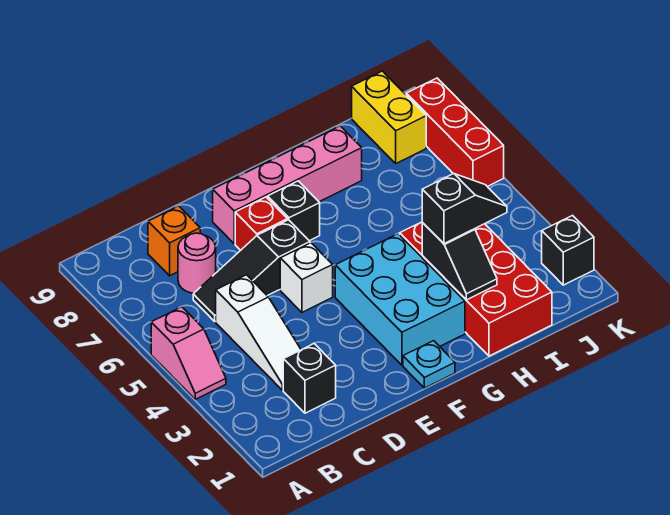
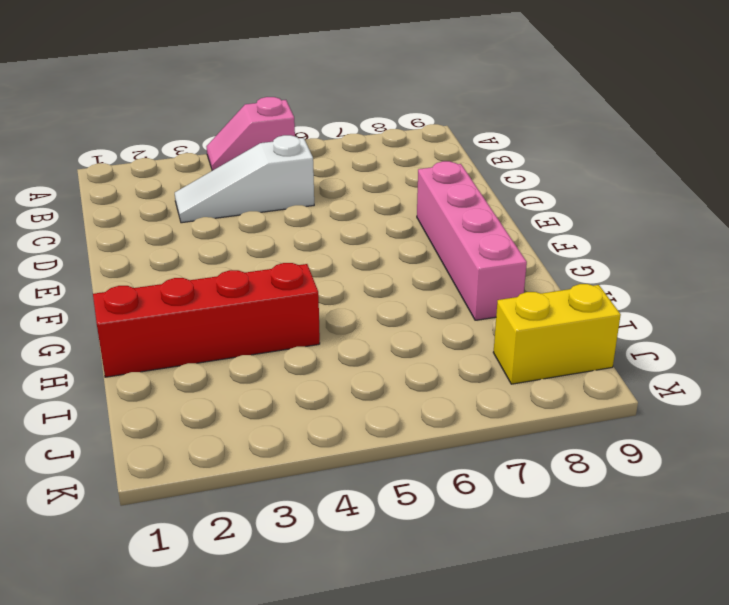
red brick H1:H4 level 1 -> red brick H1:I4 level 1
none -> black brick C2 level 1
none -> black slope C6:E6 level 1 top E
none -> pink round brick C7 level 1

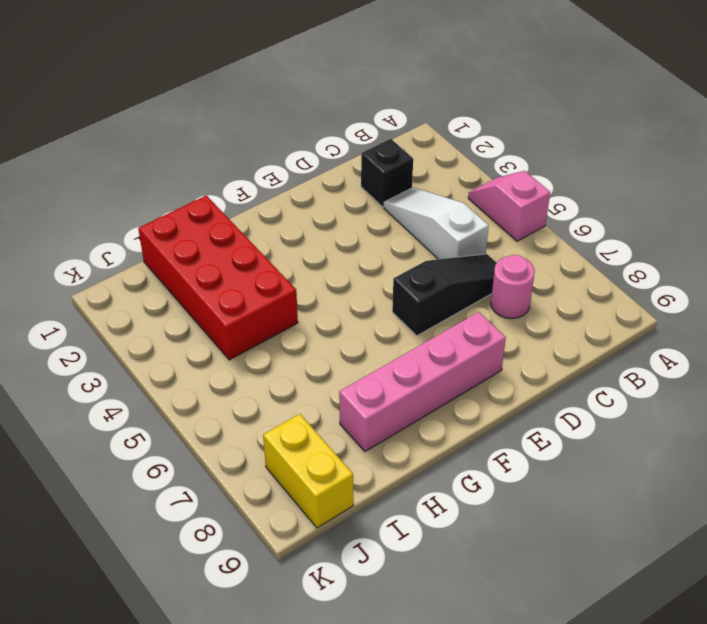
none -> orange brick C8 level 1
none -> white brick E5 level 1
none -> red brick E7 level 1

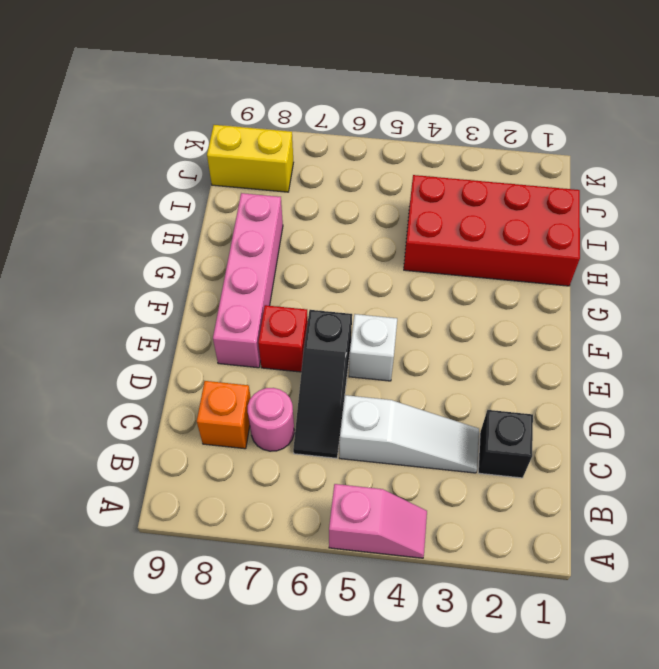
none -> cyan plate F1 level 1
none -> cyan brick F2:G4 level 1
none -> black brick F7 level 1

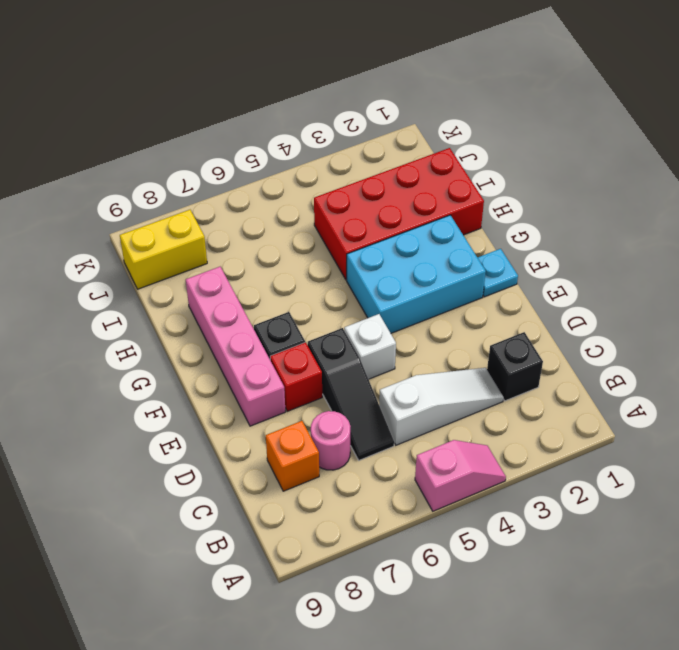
none -> black brick K2 level 1
none -> red brick K6:K8 level 1
none -> black slope H2:H3 level 2 top 3

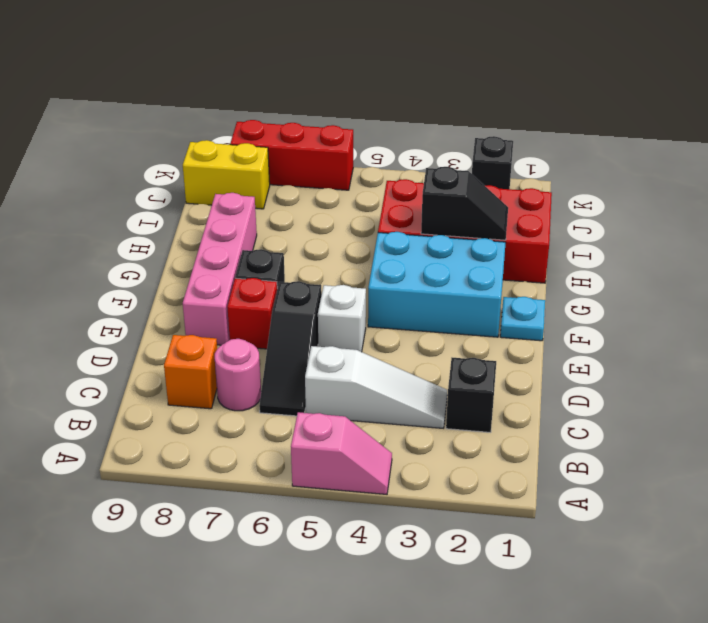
none -> black slope H3:I3 level 3 top H

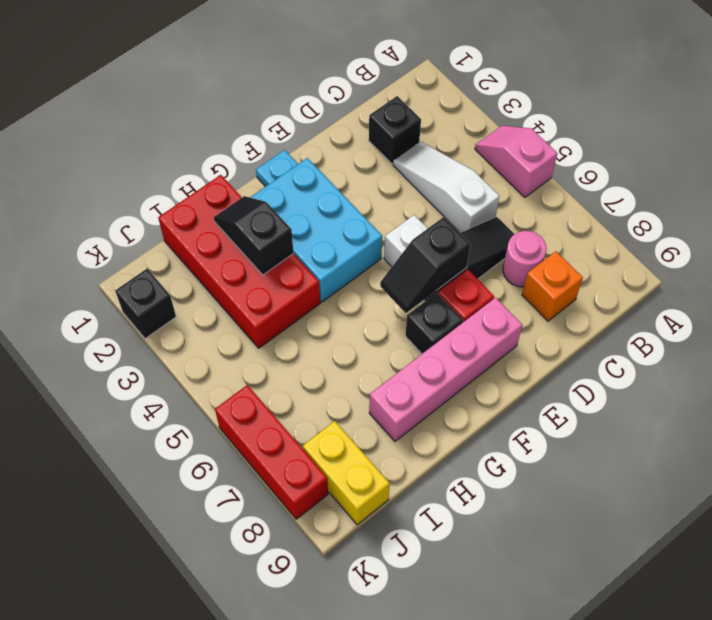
black slope E6:F6 level 2 top E -> black slope H3:I3 level 3 top H

